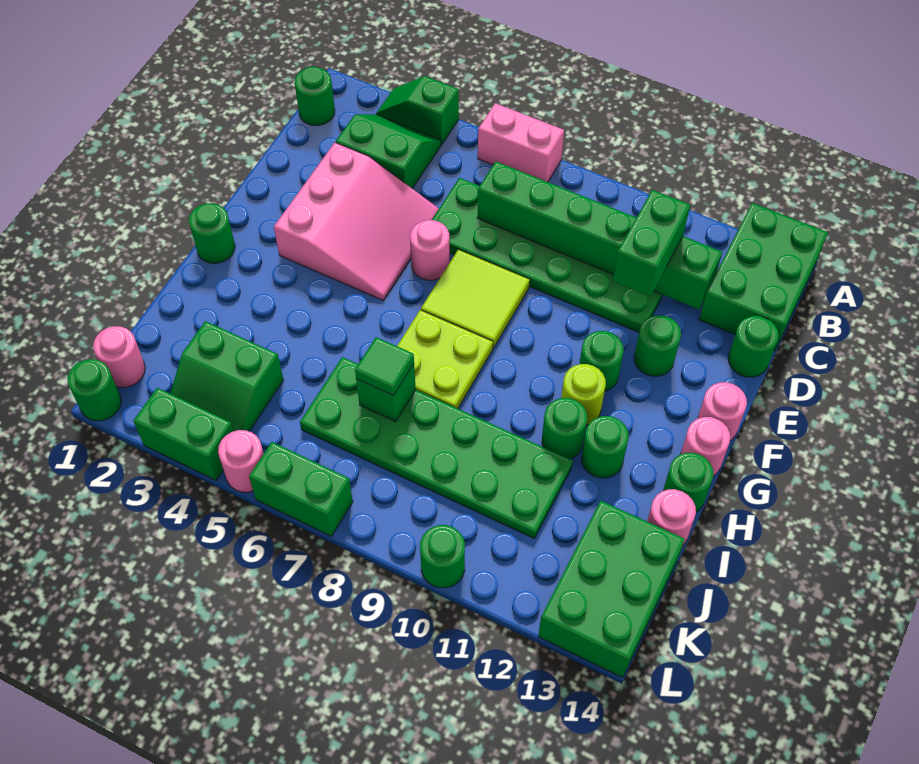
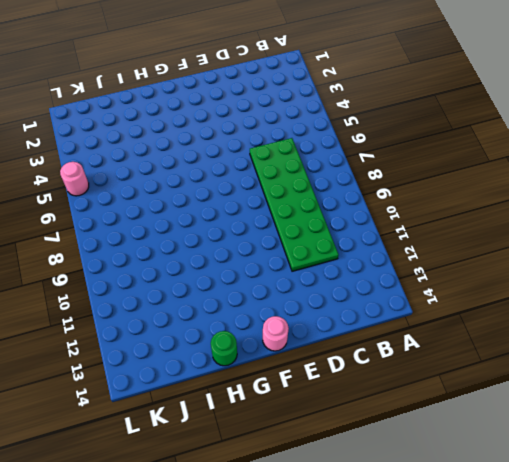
none -> green slope A3:A4 level 1 top 4
none -> pink brick A6:A7 level 1
none -> green brick A13:C14 level 1
none -> green round brick B1 level 1

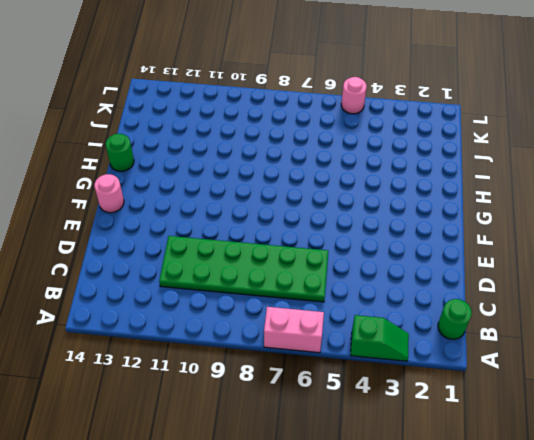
none -> green brick A13:C14 level 1
none -> green slope B3:C4 level 1 top C
none -> pink slope D3:F5 level 1 top 3
none -> green round brick D14 level 1

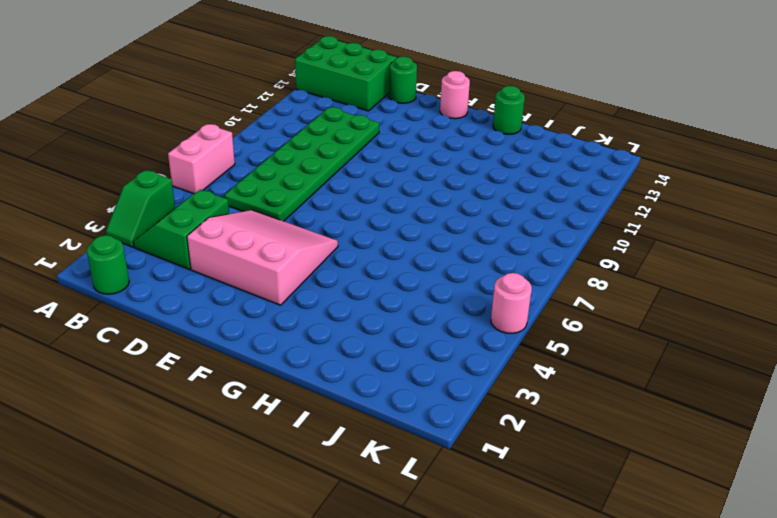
none -> pink round brick E6 level 1
none -> lime tile E7:F8 level 1
none -> green round brick E12 level 1
none -> green round brick F11 level 1

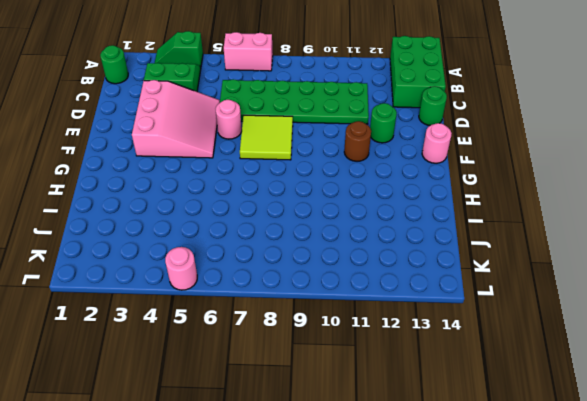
brown round brick F11 level 1 -> green round brick F11 level 1
none -> green round brick G1 level 1
none -> lime plate G7:H8 level 1
none -> lime round brick G11 level 1
none -> pink round brick G14 level 1

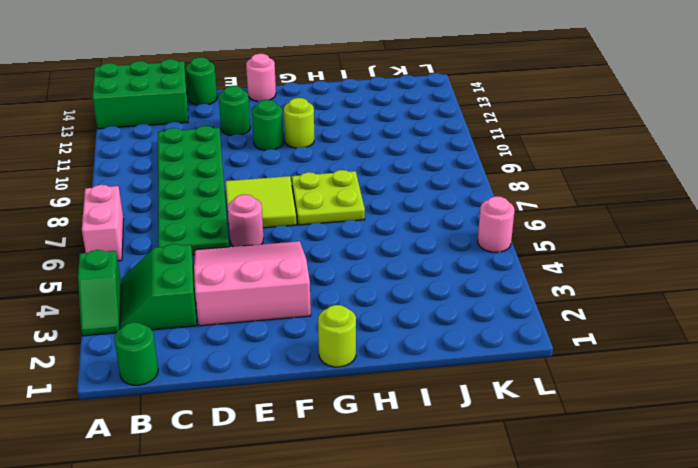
lime round brick G1 level 1 -> green round brick G1 level 1
none -> pink round brick G14 level 1
none -> green round brick H11 level 1
none -> green round brick H12 level 1
none -> green round brick H14 level 1

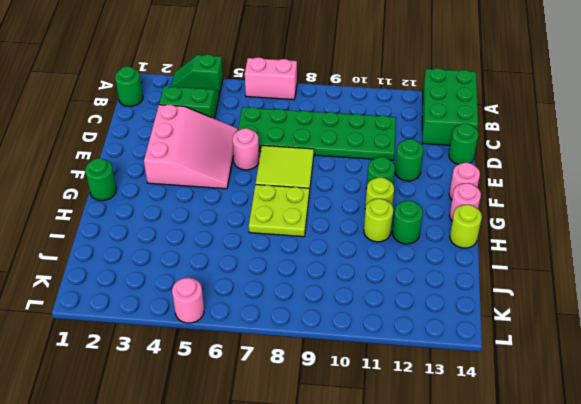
lime round brick H11 level 1 -> green round brick H11 level 1
lime round brick H14 level 1 -> green round brick H14 level 1
none -> green plate I6:J11 level 1
none -> pink round brick I14 level 1
none -> green slope J3:K4 level 1 top J
none -> green brick J13:L14 level 1

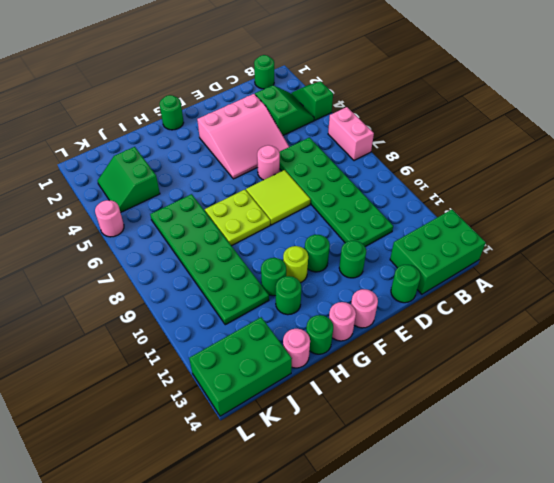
none -> pink round brick K1 level 1
none -> green round brick L1 level 1
none -> green brick L3:L4 level 1
none -> green brick L6:L7 level 1

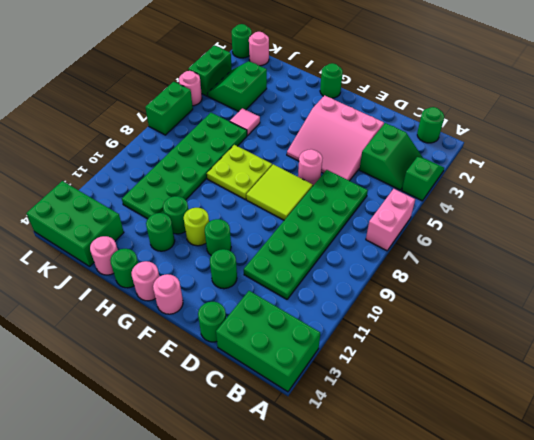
pink tile I5 level 1 -> none
none -> green round brick L10 level 1
none -> green brick C7:C12 level 2
none -> green brick I7 level 2
none -> green brick C11:D11 level 3

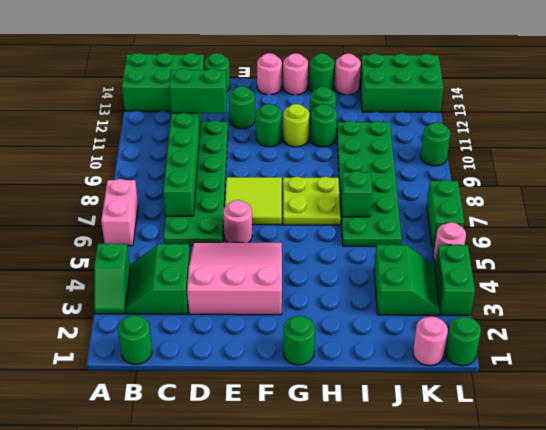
none -> green tile I7 level 3

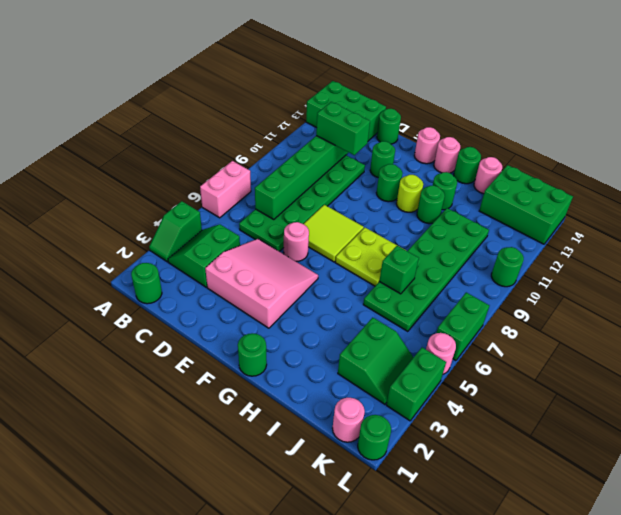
none -> green tile I7 level 3

